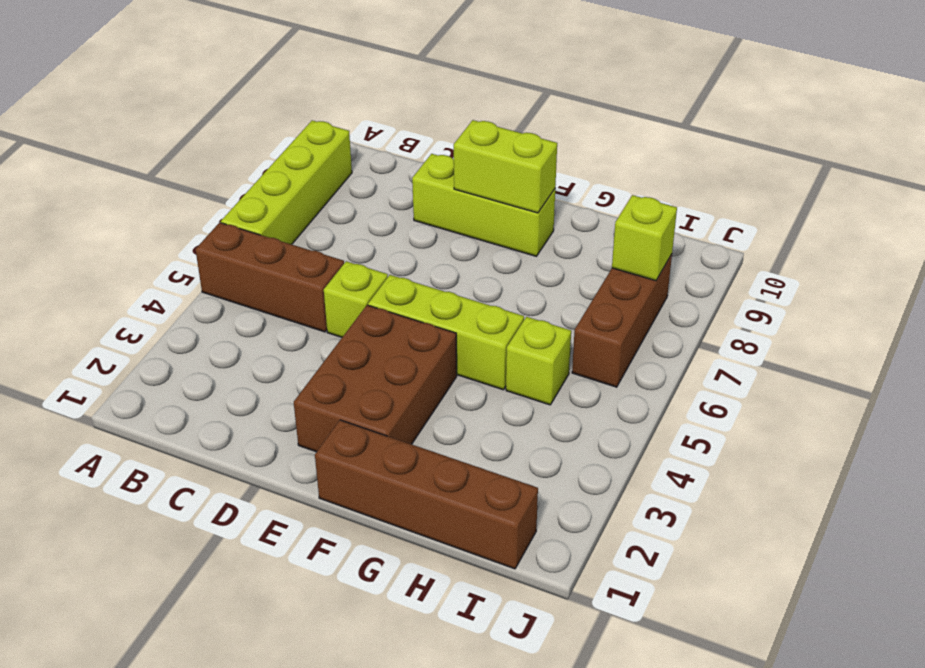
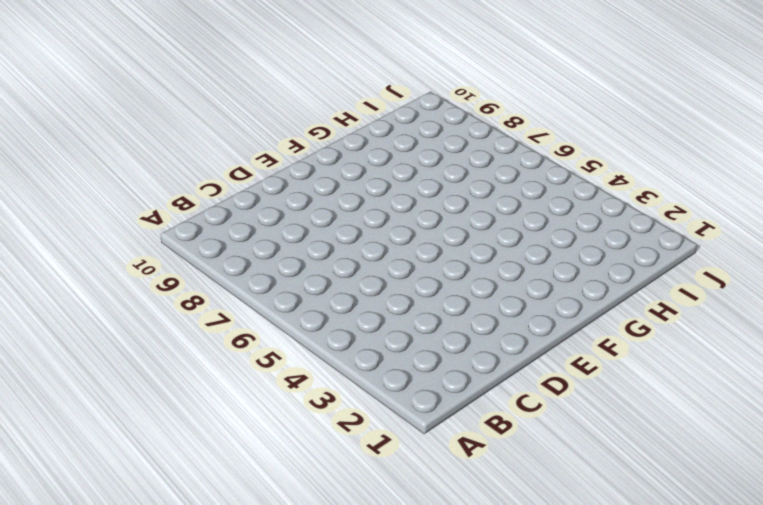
none -> brown brick A5:C5 level 1
none -> lime brick A6:A9 level 1

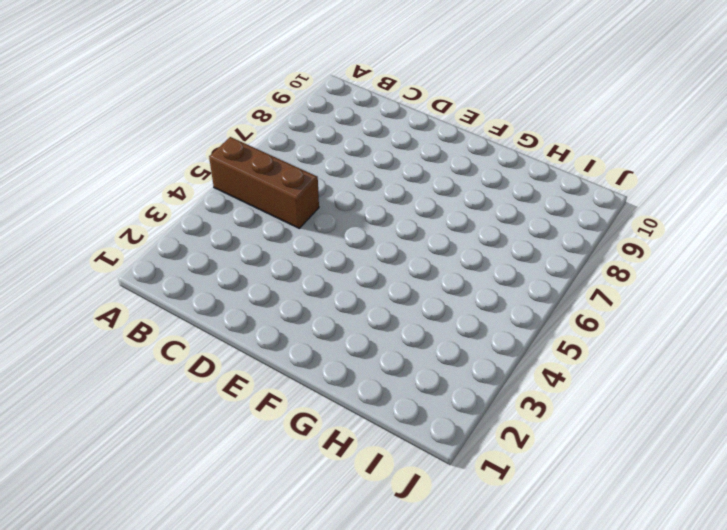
none -> lime brick A6:A9 level 1
none -> lime brick D5 level 1

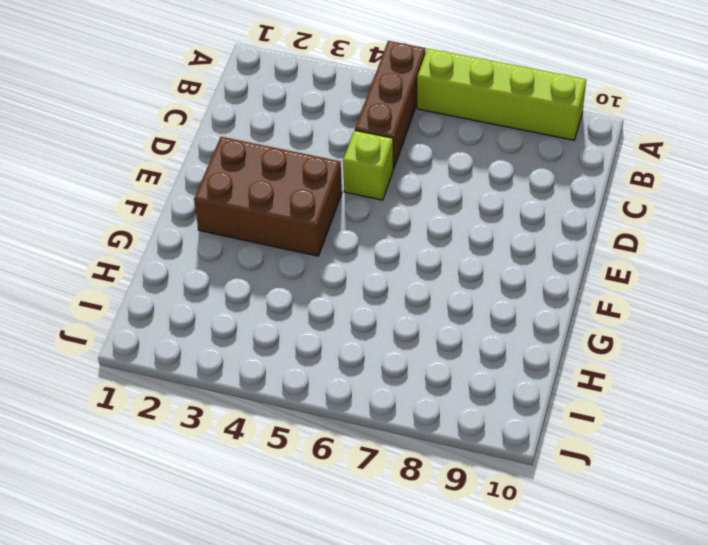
none -> lime brick D9:F9 level 1
none -> lime brick E5:G5 level 1

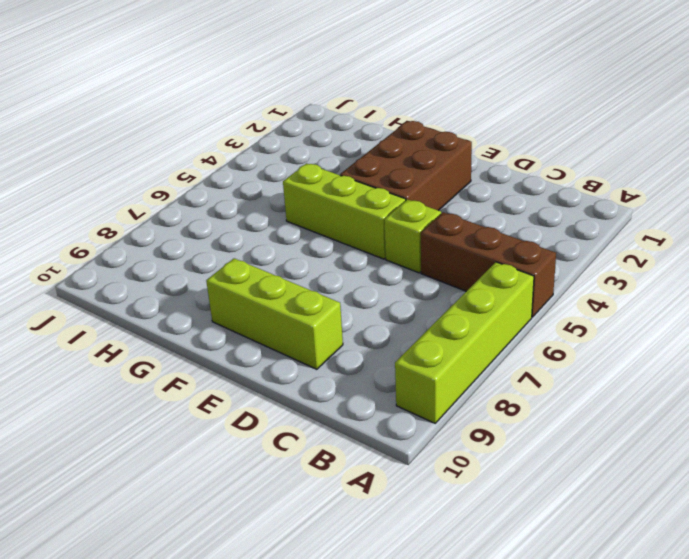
none -> brown brick F1:I1 level 1
none -> lime brick H5 level 1

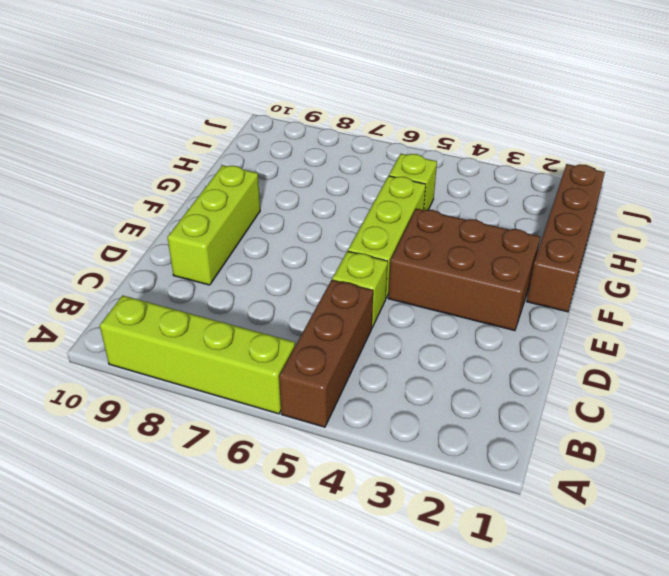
none -> brown brick I6:I8 level 1
none -> lime brick E9:F9 level 2

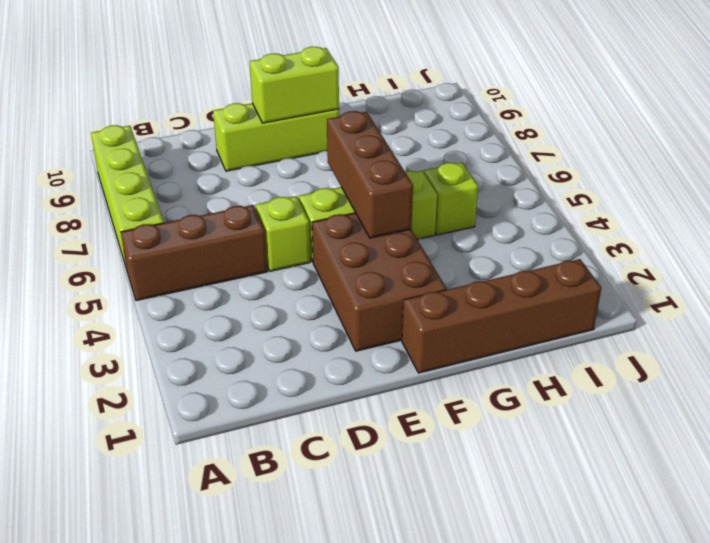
brown brick F4:F6 level 2 -> brown brick I6:I8 level 1
none -> lime brick I8 level 2

